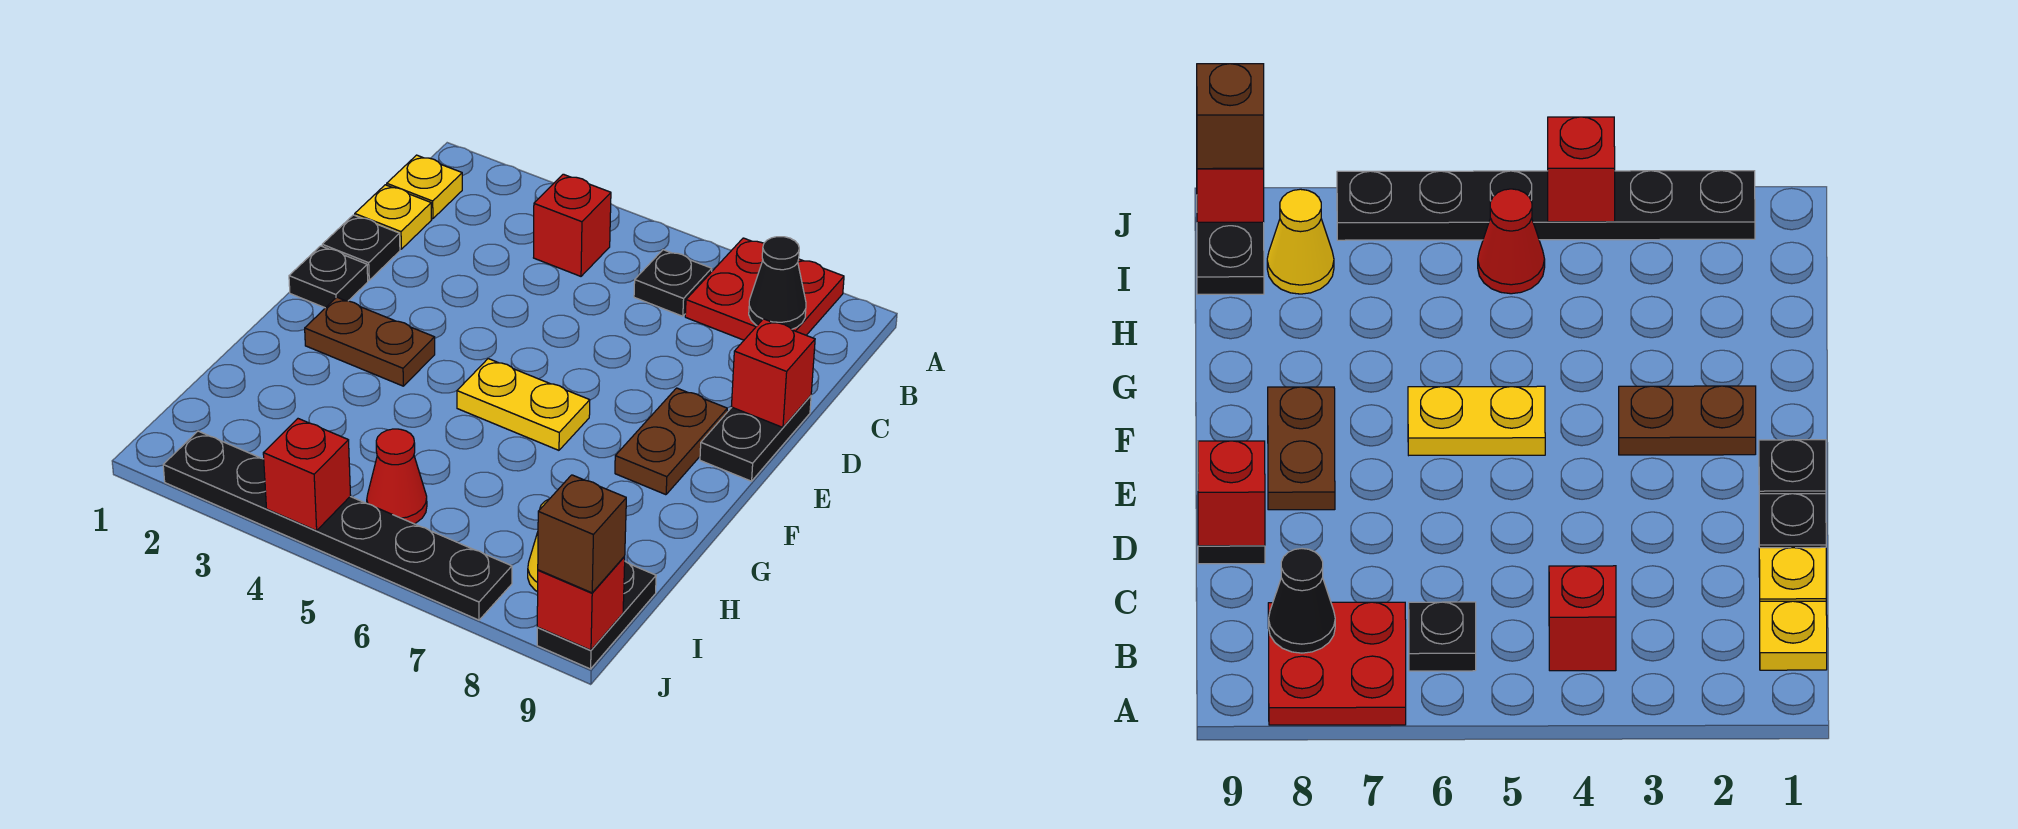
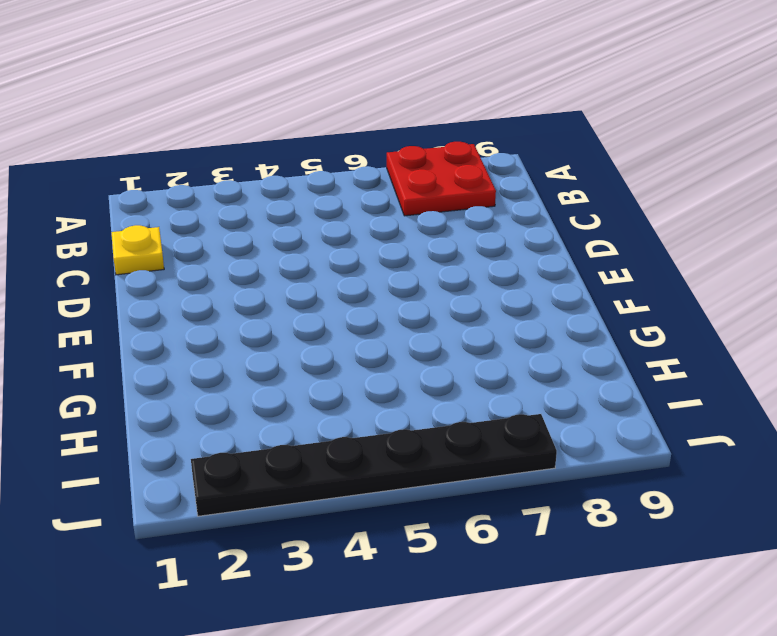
none -> yellow plate B1 level 1
none -> red brick B4 level 1
none -> black plate B6 level 1

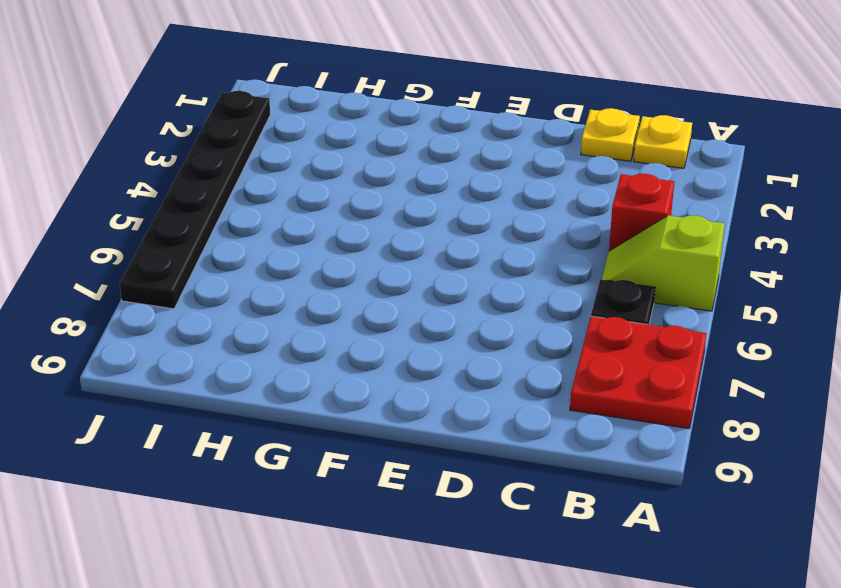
lime slope A5:B5 level 1 top A -> none
none -> black plate D1 level 1
none -> black plate D9:E9 level 1
none -> black plate E1 level 1

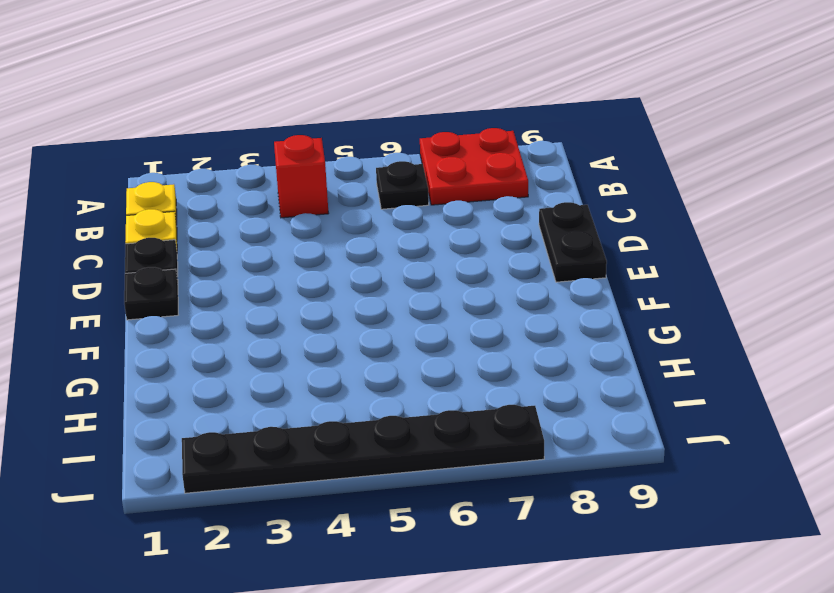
none -> brown plate E8:F8 level 1
none -> brown plate F2:F3 level 1
none -> yellow plate F5:F6 level 1

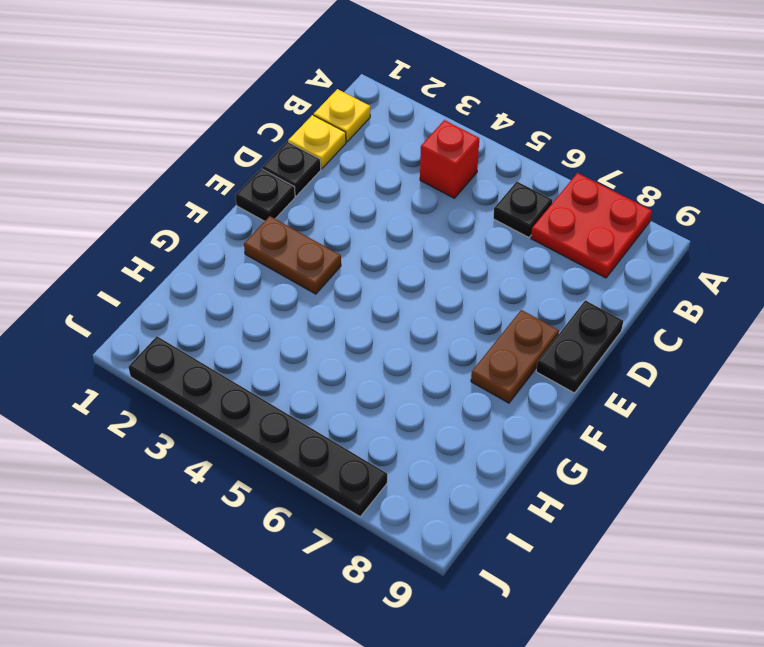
none -> yellow plate F5:F6 level 1
none -> red cone I5 level 1
none -> yellow cone I8 level 1

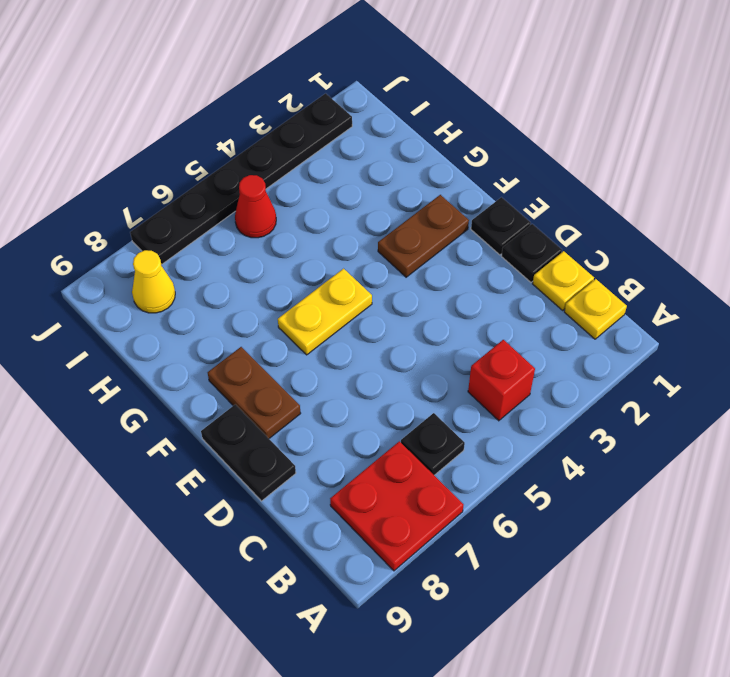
none -> black plate I9:J9 level 1
none -> black cone B8 level 2
none -> red brick D9 level 2

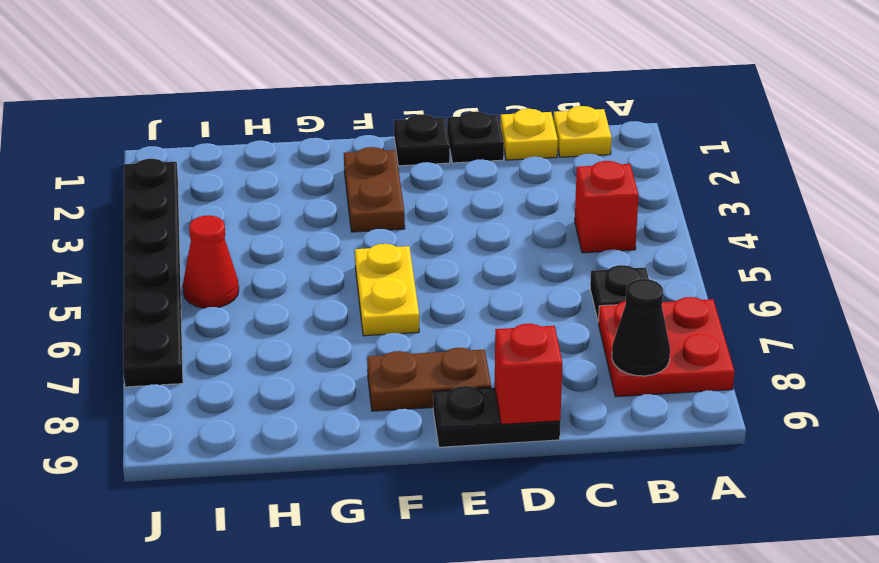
none -> yellow cone I8 level 1
none -> black plate I9:J9 level 1
none -> red brick J4 level 2

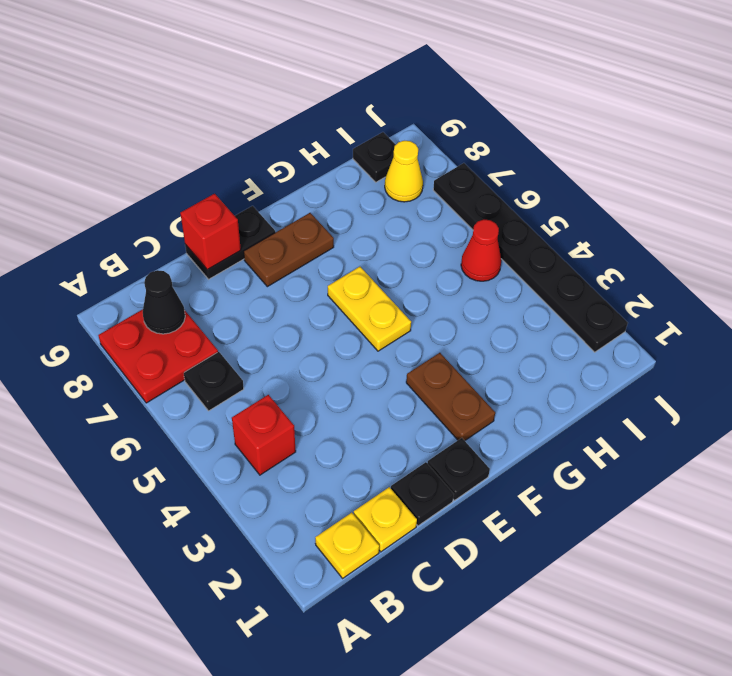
black plate I9 level 1 -> black plate I9:J9 level 1
none -> red brick J4 level 2
none -> red brick J9 level 2
none -> brown brick J9 level 3

